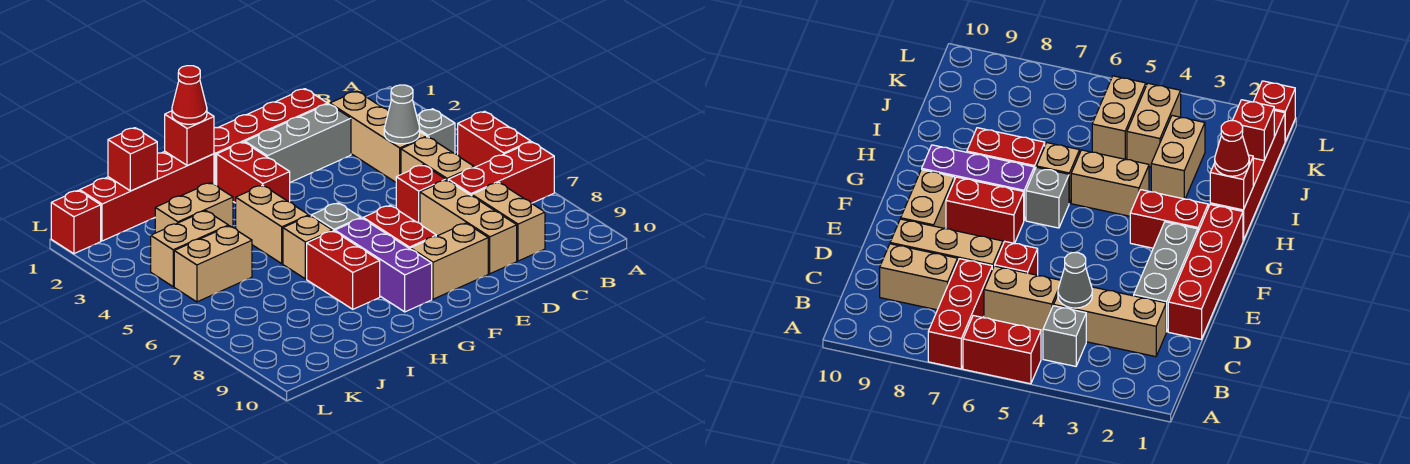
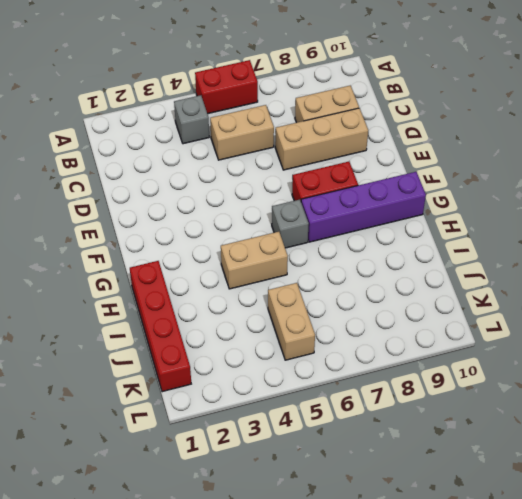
purple brick G7:G10 level 1 -> purple brick G7:G9 level 1
none -> red brick A7:C7 level 1
none -> tan brick C2:C4 level 1
none -> red brick D1:G1 level 1

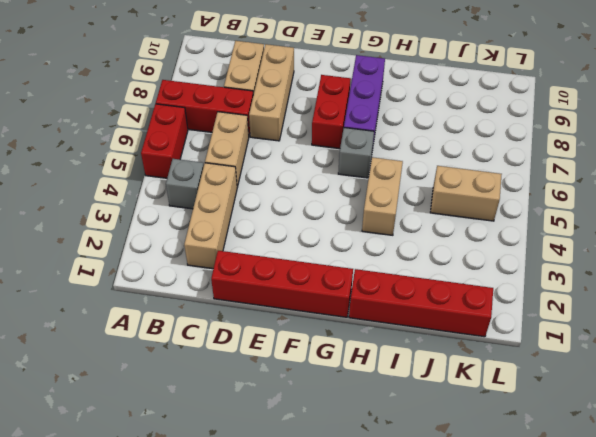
none -> grey brick D2:F2 level 1
none -> red brick D6 level 1
none -> tan brick E9:F9 level 1

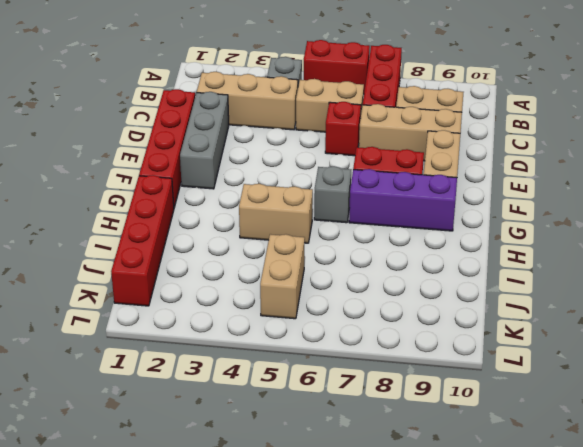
none -> red brick G2:G3 level 1
none -> tan brick H6 level 1
none -> red brick H7:H8 level 1

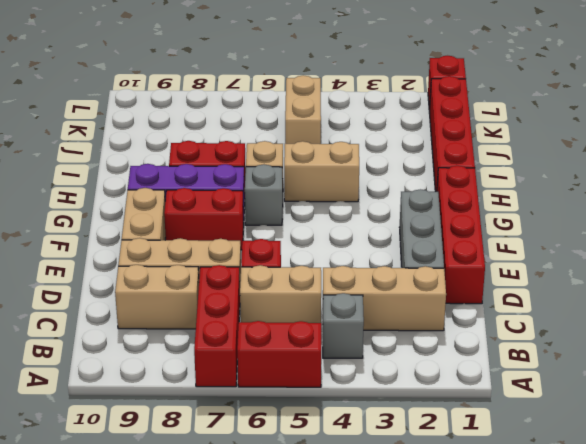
none -> red brick G2:G3 level 1
none -> tan brick I3:J3 level 1
none -> tan brick J4:K4 level 1

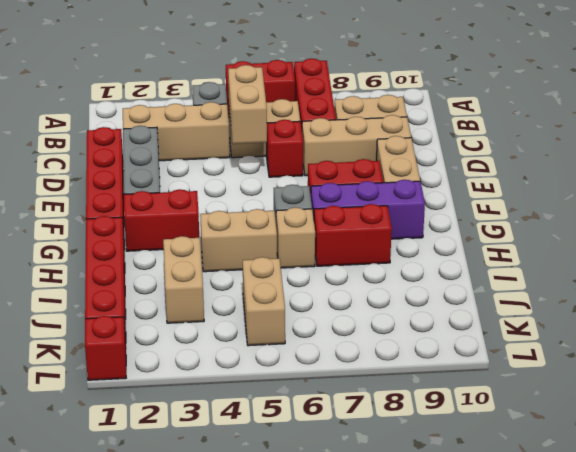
tan brick C5:D5 level 2 -> tan brick J4:K4 level 1
none -> grey cone C4 level 2
none -> red brick H1 level 2
none -> red brick J1 level 2

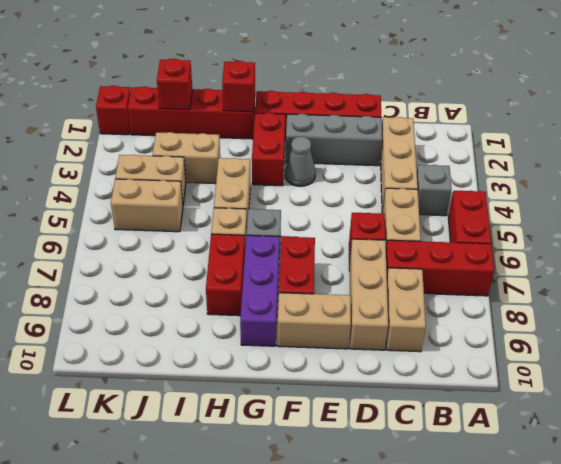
grey cone F3 level 1 -> grey cone C4 level 2
none -> red cone H1 level 3

